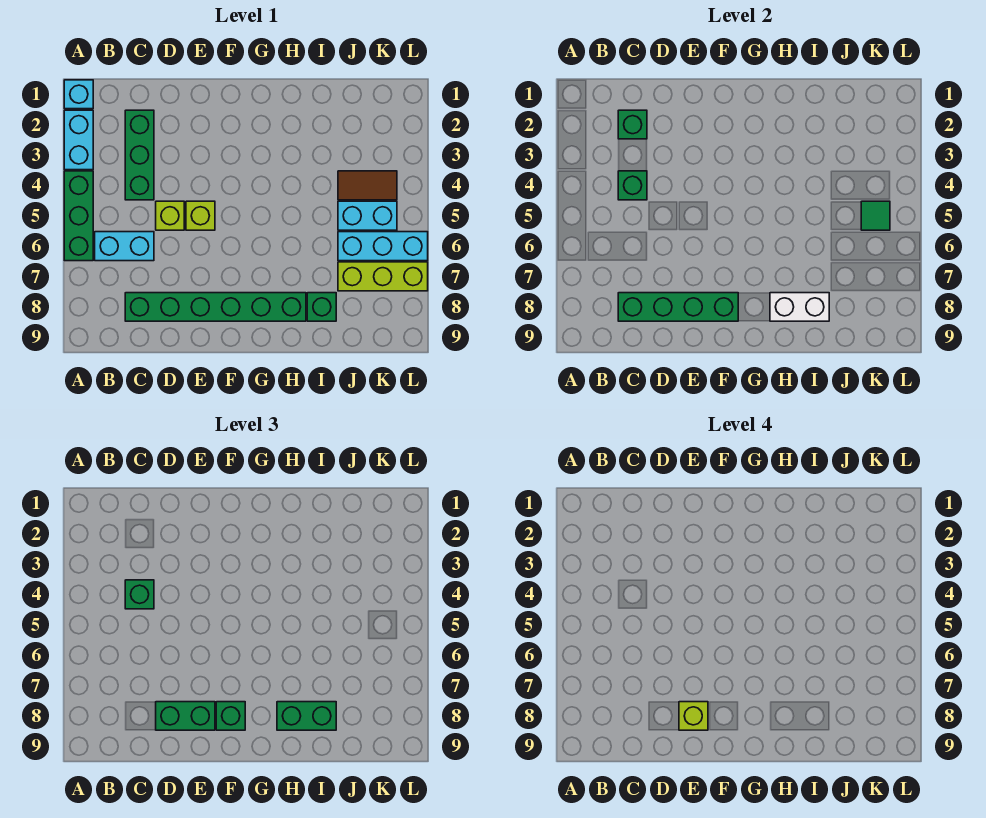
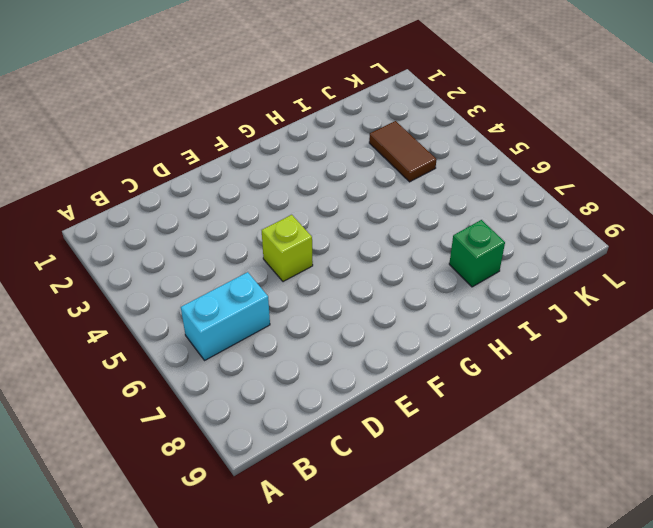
brown tile J3:J4 level 1 -> brown tile J4:K4 level 1
none -> cyan brick A1 level 1
none -> cyan brick A2:A3 level 1
none -> green brick A4:A6 level 1

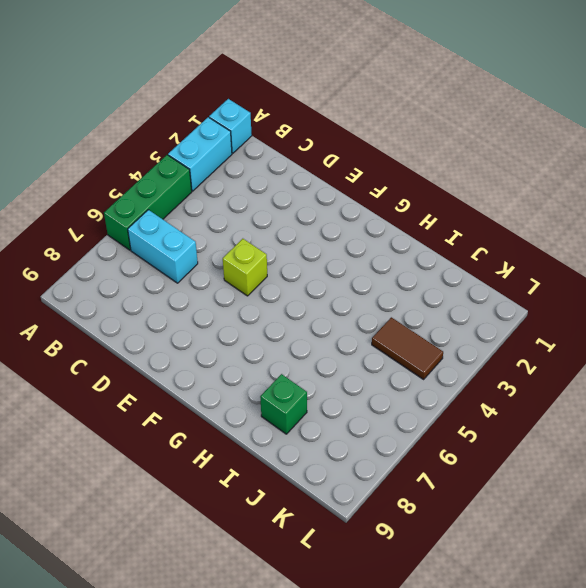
none -> green brick C2:C4 level 1
none -> green brick C8:H8 level 1
none -> lime brick D5 level 1

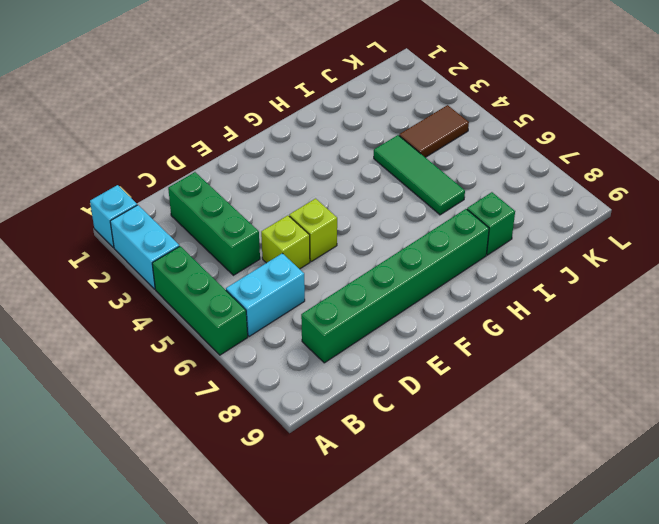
green tile I4:I6 level 1 -> none
none -> cyan brick J5:K5 level 1
none -> cyan brick J6:L6 level 1
none -> lime brick J7:L7 level 1

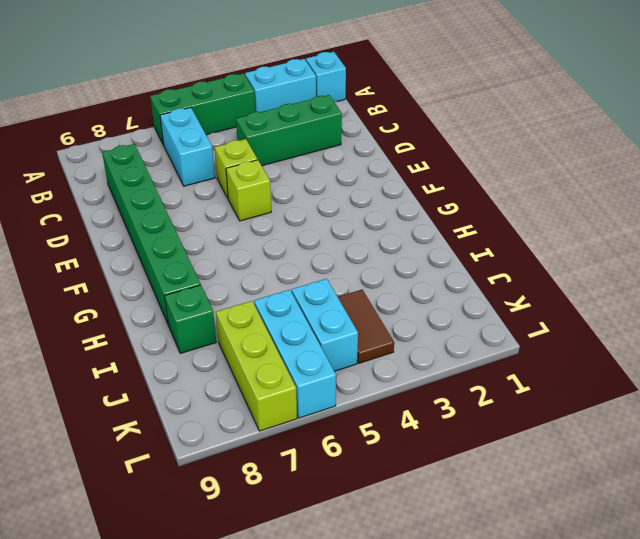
none -> green brick C2 level 2
none -> green brick C4 level 2
none -> green brick C8:F8 level 2

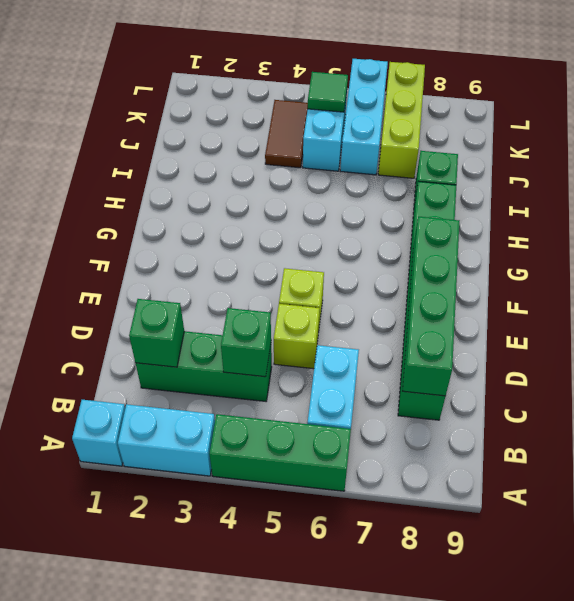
none -> white brick H8:I8 level 2
none -> green brick C4 level 3
none -> green brick D8:E8 level 3

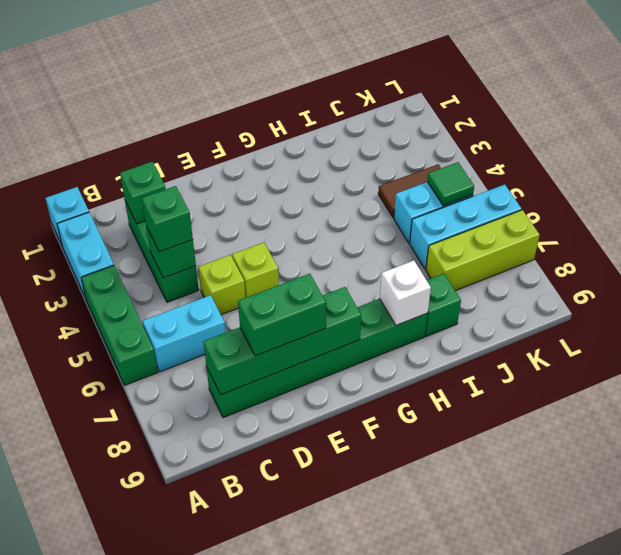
white brick H8 level 2 -> white brick H8:I8 level 2
none -> green brick F8 level 3
none -> green brick H8:I8 level 3
none -> lime brick E8 level 4

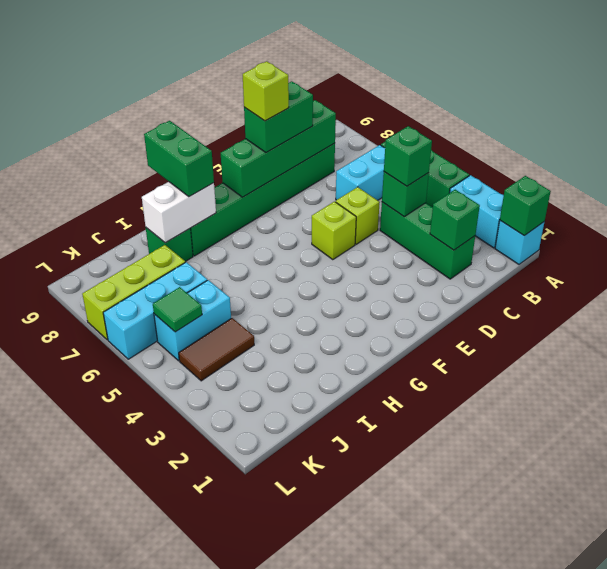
green brick A1 level 2 -> green brick F8 level 3
green brick H8:H9 level 3 -> green brick H8:I8 level 3

